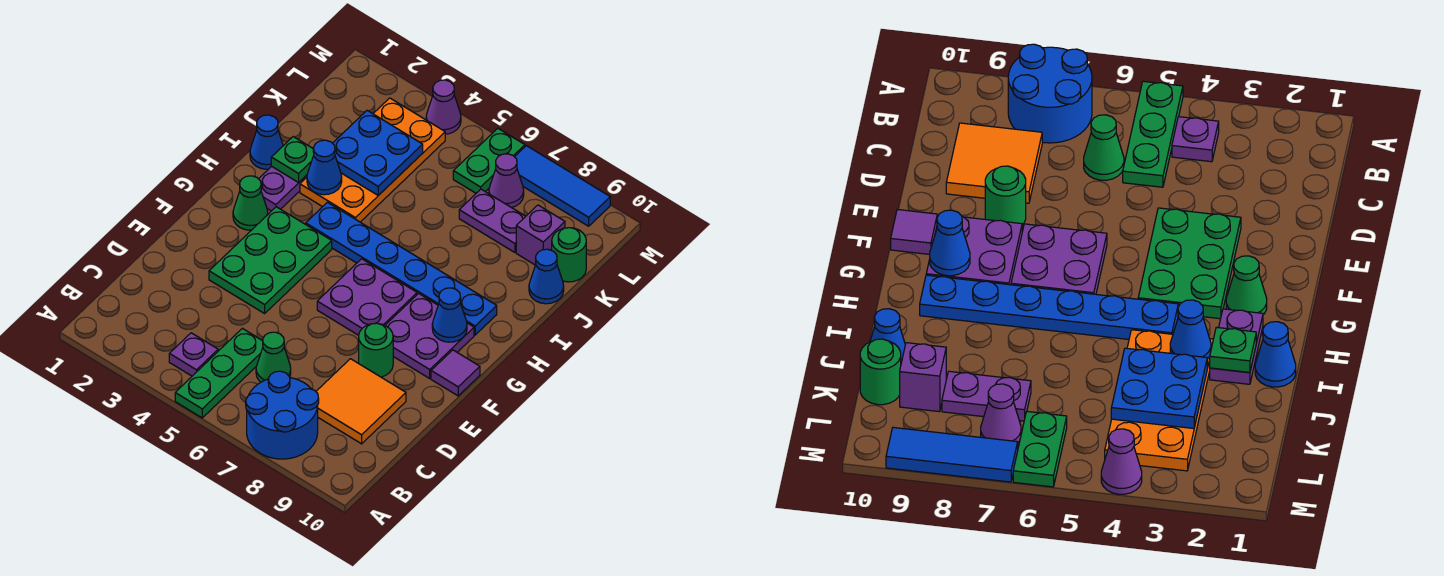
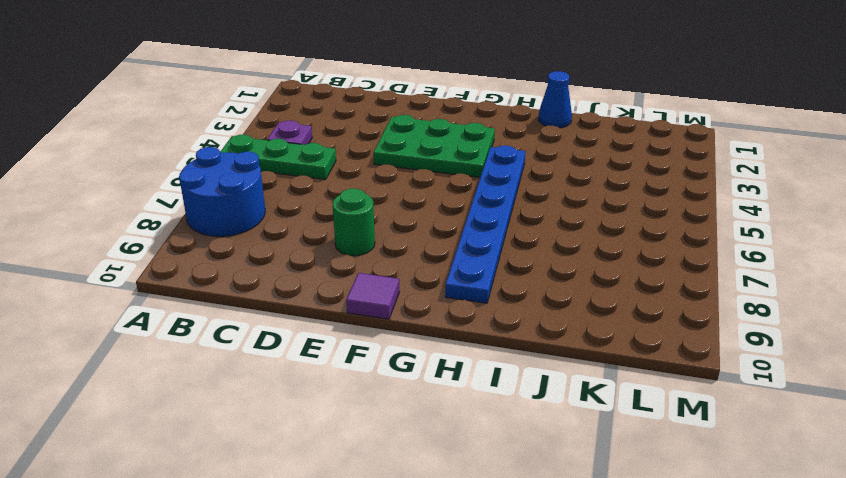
none -> green cone C6 level 1
none -> orange tile C8:D9 level 1
none -> purple plate F6:G7 level 1

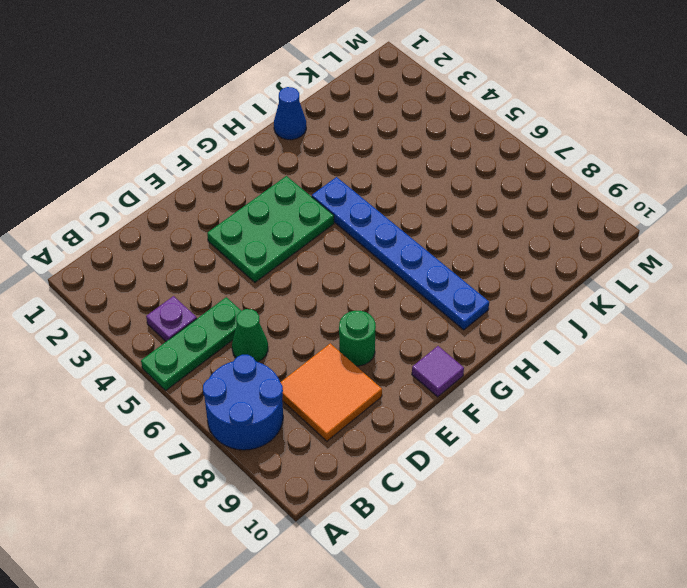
none -> purple plate F6:G7 level 1
none -> purple plate F8:G9 level 1
none -> green cone G2 level 1

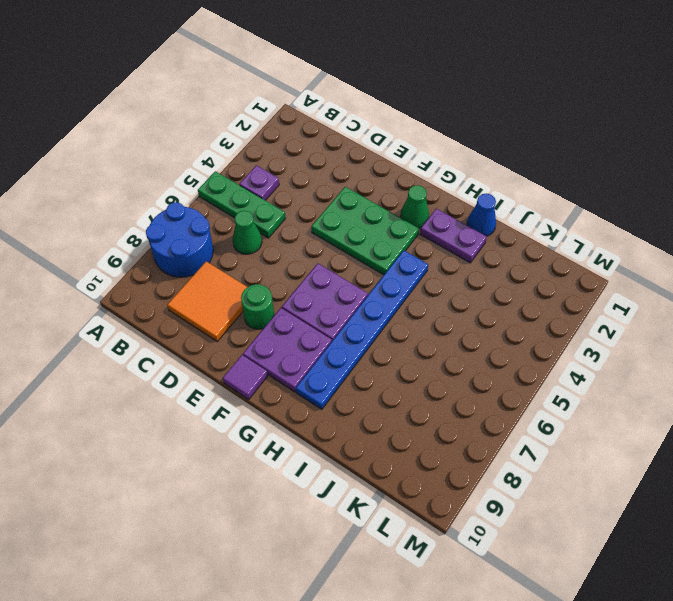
none -> orange plate I3:L4 level 1
none -> blue cone J10 level 1
none -> purple plate K7:K8 level 1

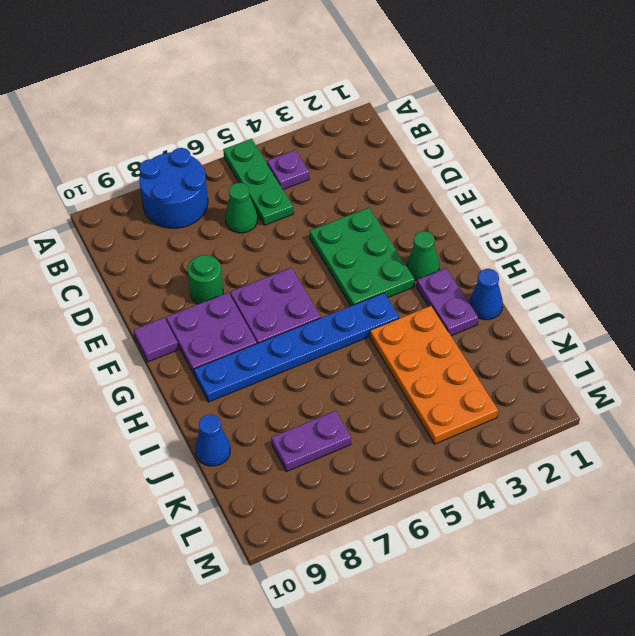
none -> orange tile C8:D9 level 1
none -> purple brick K9 level 1
none -> green round brick K10 level 1

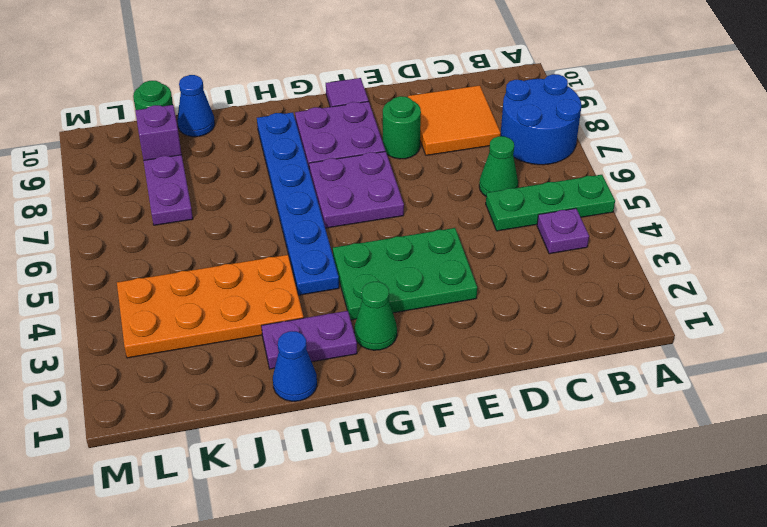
none -> green plate L6:M6 level 1
none -> purple cone L7 level 1
none -> purple cone M4 level 1

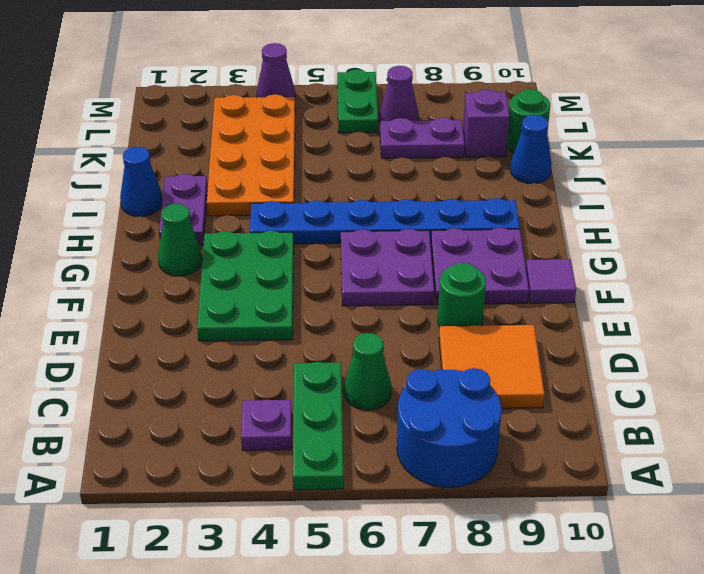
none -> blue tile M7:M9 level 1
none -> blue cone G9 level 2
none -> green plate I2 level 2

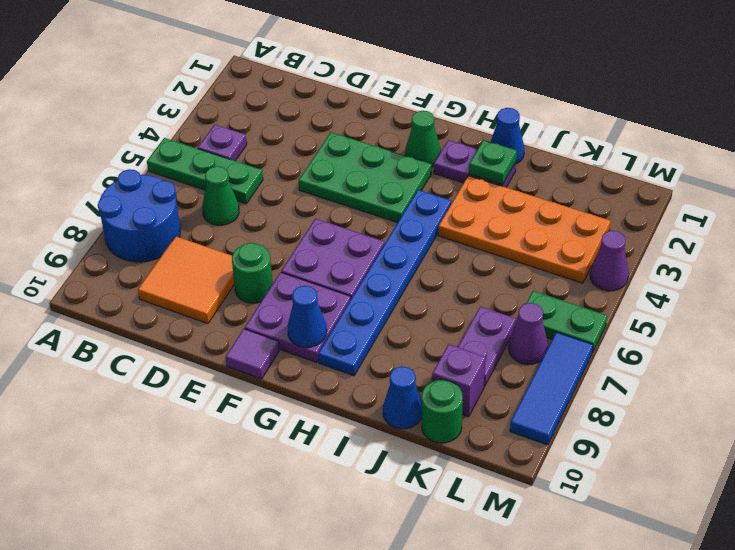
none -> blue cone I3 level 2
none -> blue plate J3:K4 level 2

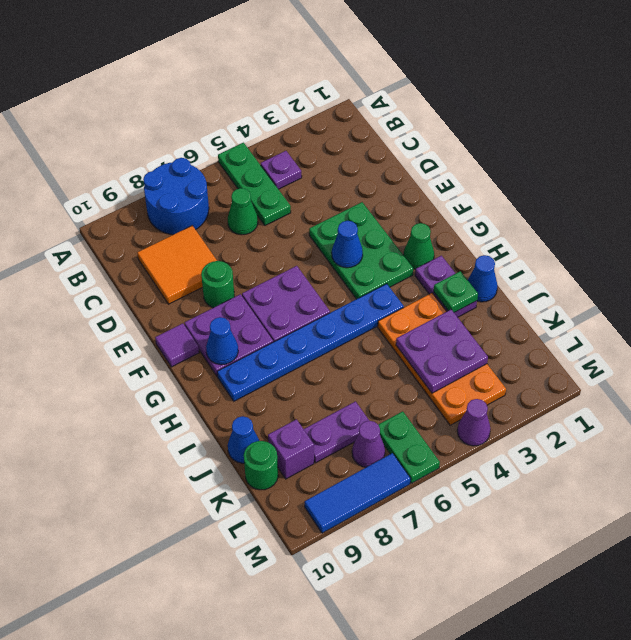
blue cone F4 level 2 -> blue cone I3 level 2
purple plate J3:K4 level 2 -> blue plate J3:K4 level 2

